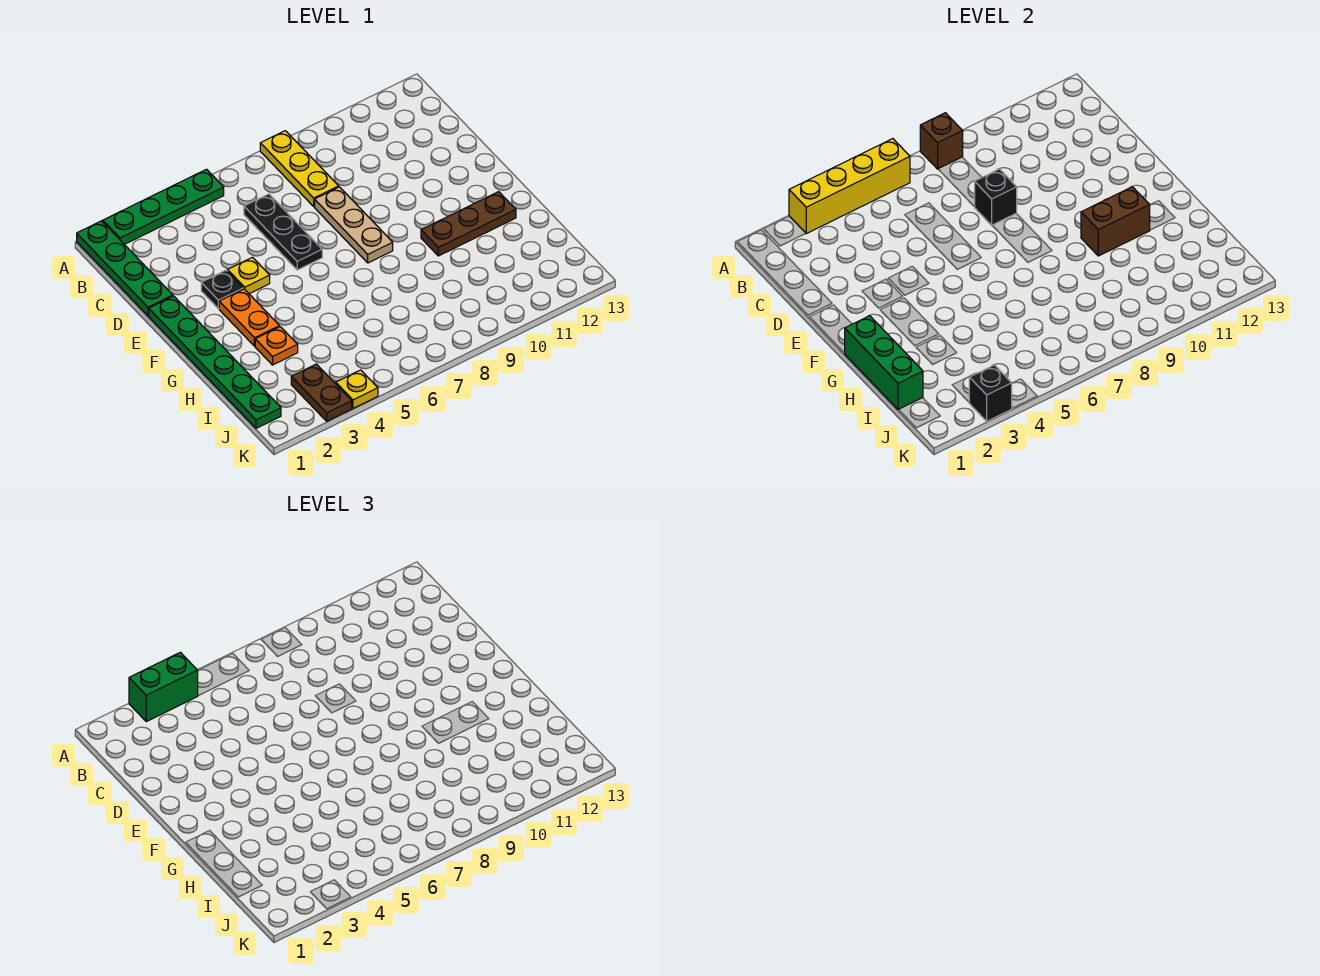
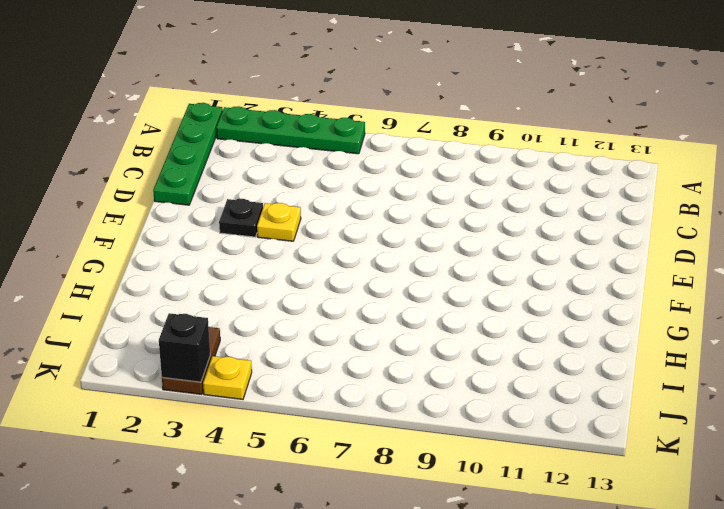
none -> yellow plate A8:C8 level 1
none -> black plate C6:E6 level 1
none -> tan plate D8:F8 level 1

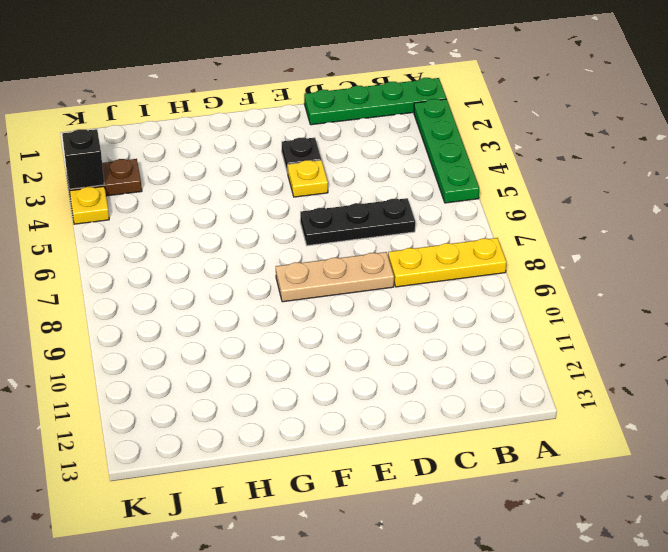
none -> green plate E1:J1 level 1
none -> orange plate F3:G3 level 1
none -> brown plate G10:G12 level 1

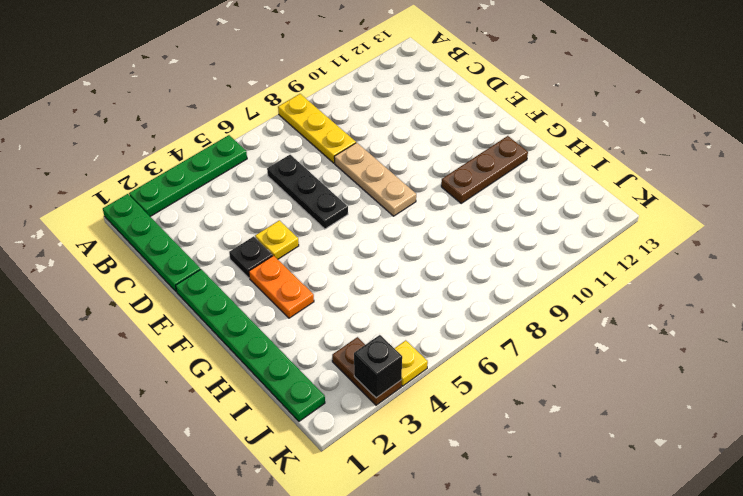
none -> orange plate H3 level 1
none -> yellow brick A3:A6 level 2
none -> brown brick A8 level 2

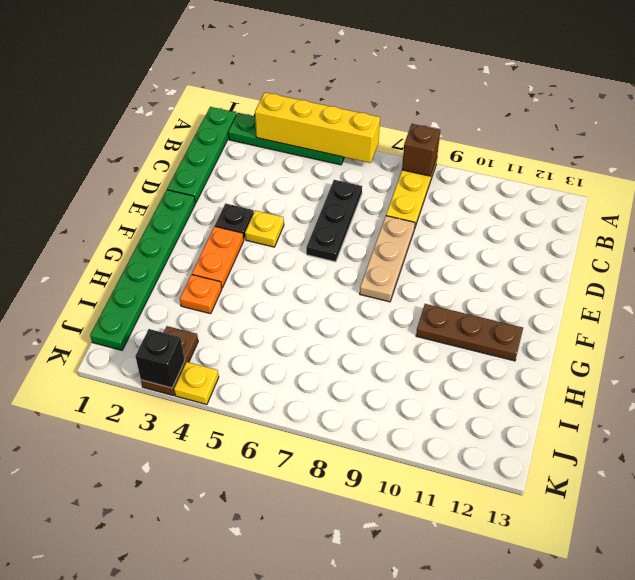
none -> black brick D8 level 2
none -> green brick G1:I1 level 2
none -> brown brick G10:G11 level 2

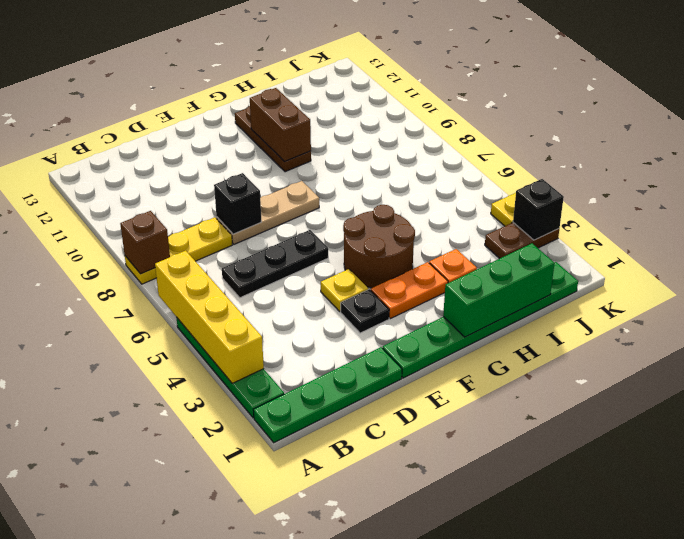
brown round brick F4:G5 level 1 -> none
none -> green brick A3:A4 level 3

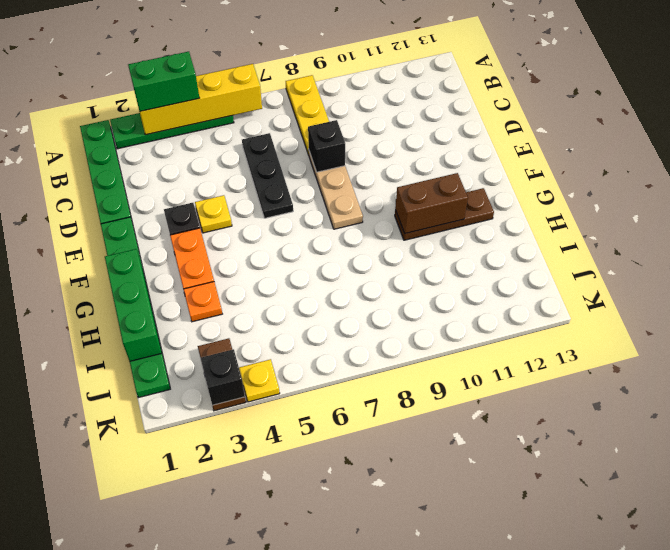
none -> brown brick A8 level 2

